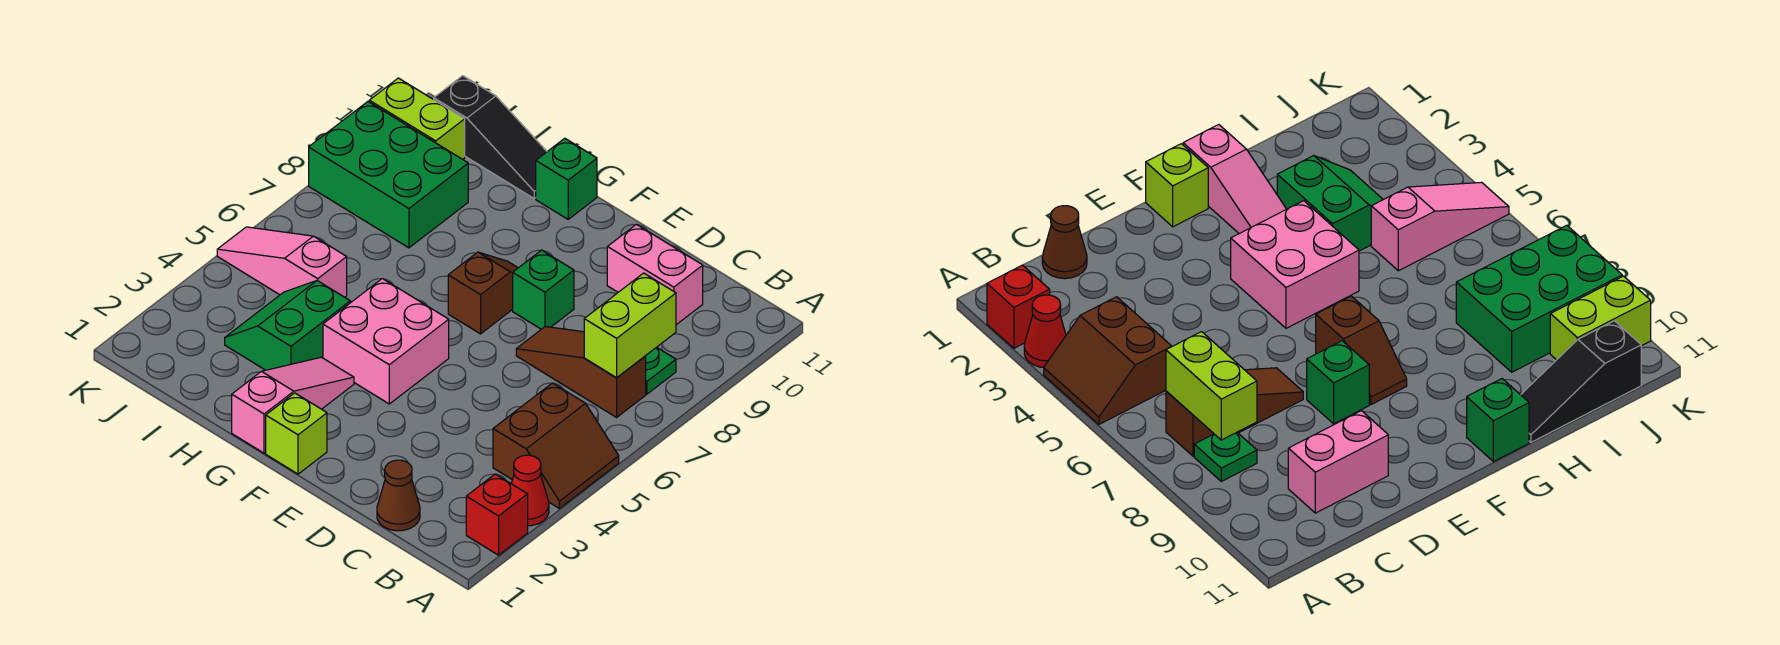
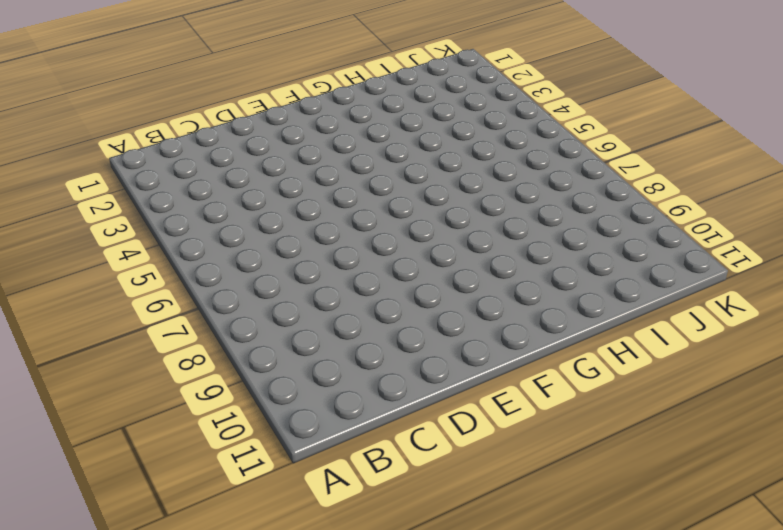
none -> red brick A2 level 1
none -> red cone A3 level 1
none -> brown slope A4:B5 level 1 top B

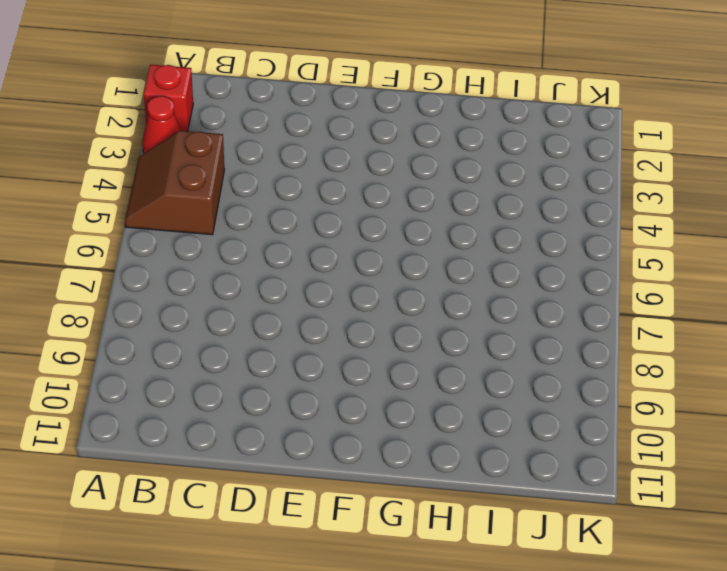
none -> brown slope B7:D7 level 1 top B
none -> green plate B8 level 1
none -> brown cone C1 level 1

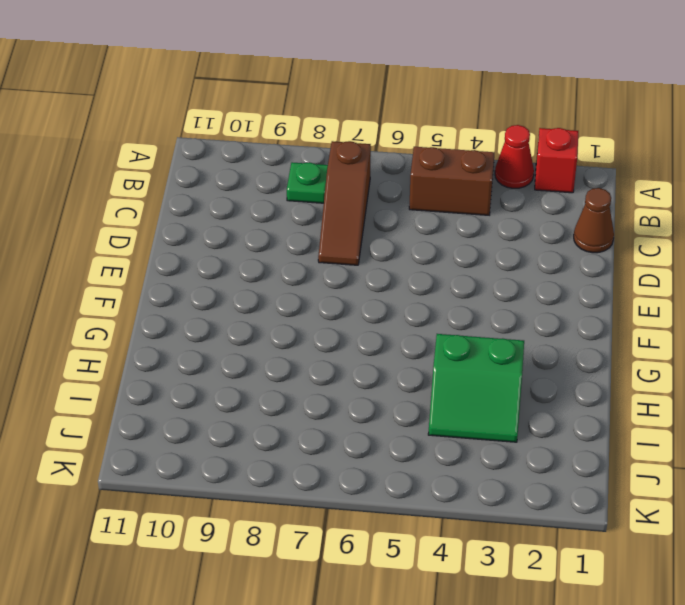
none -> pink brick C10:D10 level 1
none -> green brick E8 level 1
none -> lime brick F1 level 1

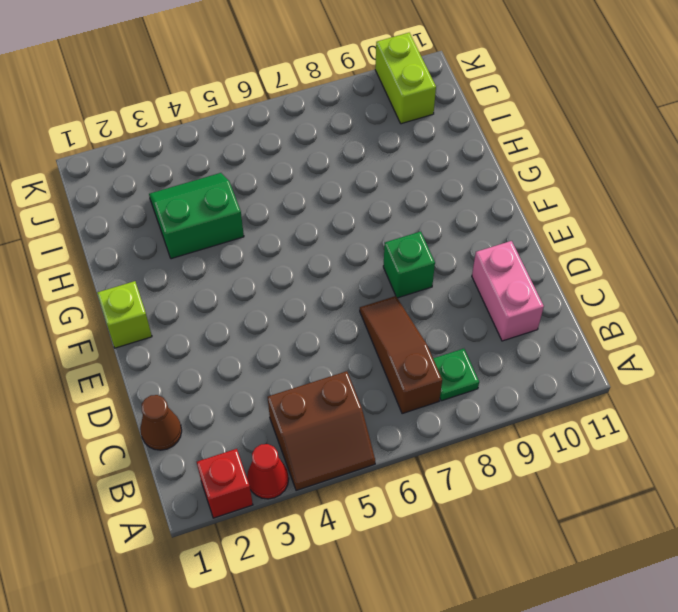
none -> pink brick F4:G5 level 1
none -> brown slope F7:F8 level 1 top 7
none -> pink slope G1:G3 level 1 top 1

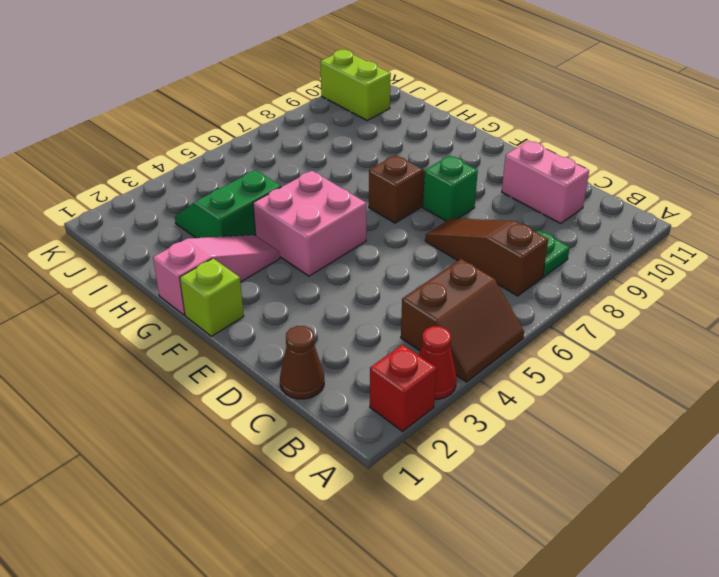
none -> green brick G11 level 1
none -> black slope H11:J11 level 1 top J
none -> pink slope I5:K5 level 1 top I

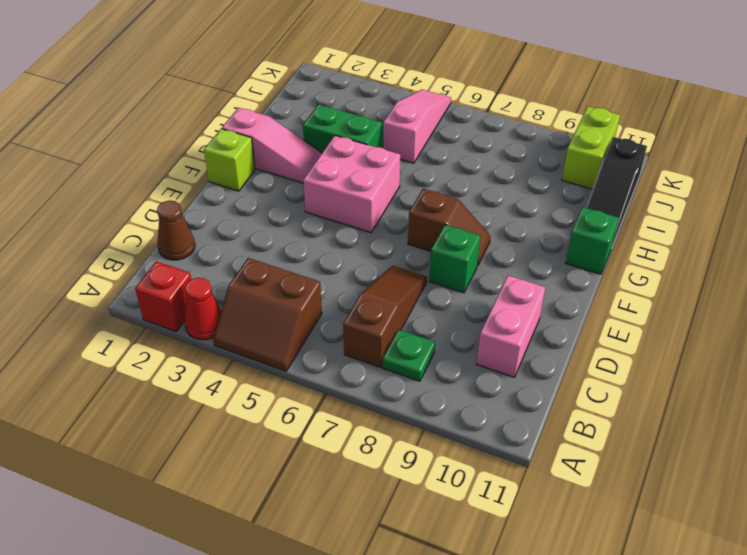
none -> green brick I8:K9 level 1
none -> lime brick B7:B8 level 2

